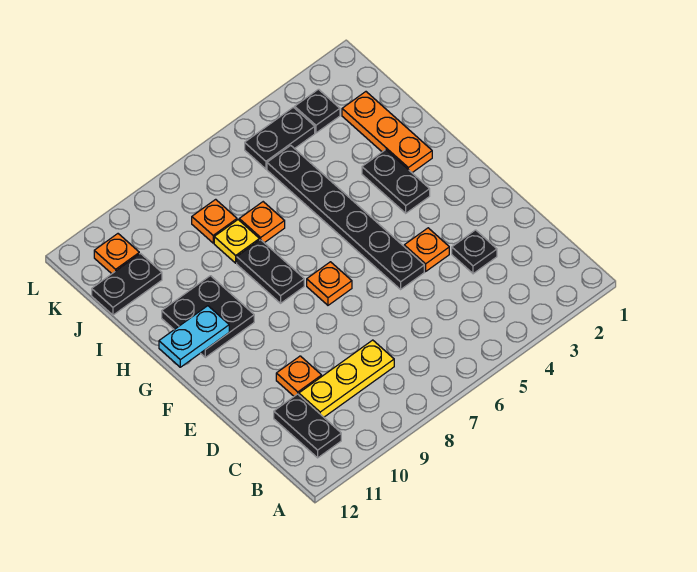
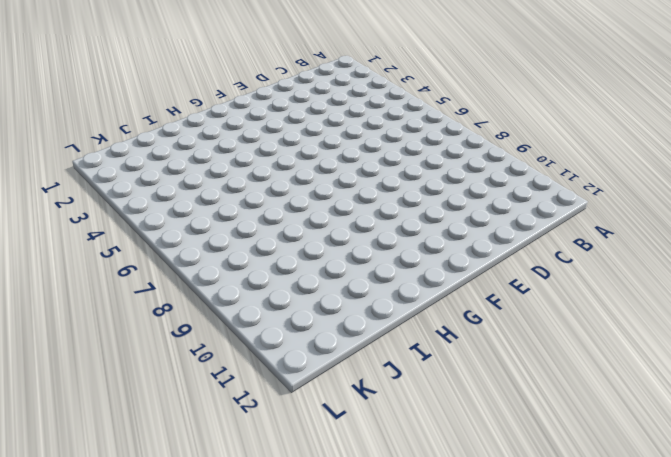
none -> black plate B11:C11 level 1
none -> yellow plate C8:C10 level 1
none -> black plate D3 level 1

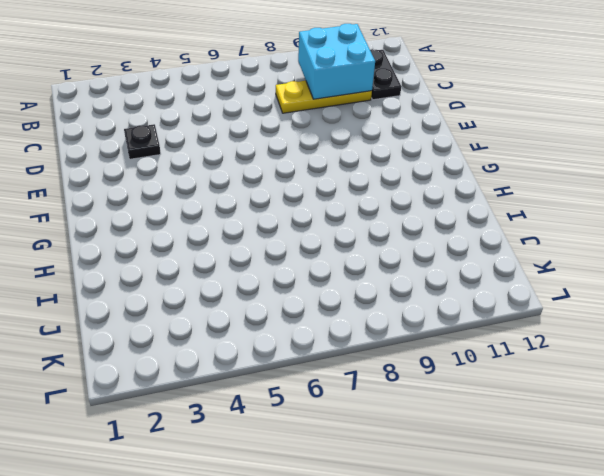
cyan brick B9:C10 level 2 -> none
none -> orange plate D10 level 1
none -> orange plate E4 level 1
none -> black plate E5:J5 level 1

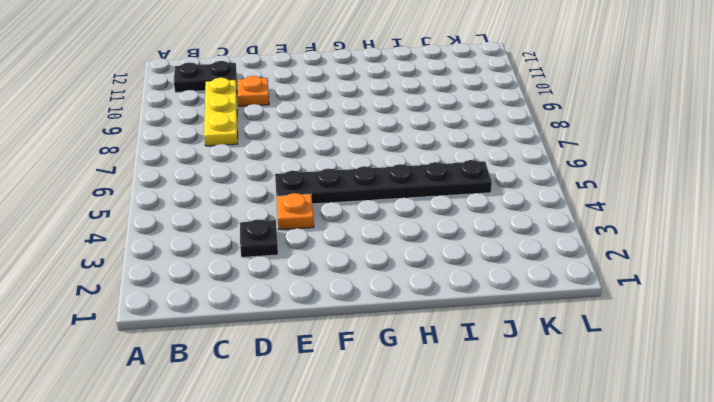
none -> orange plate F7 level 1
none -> black plate G3:H3 level 1
none -> black plate G8:H8 level 1

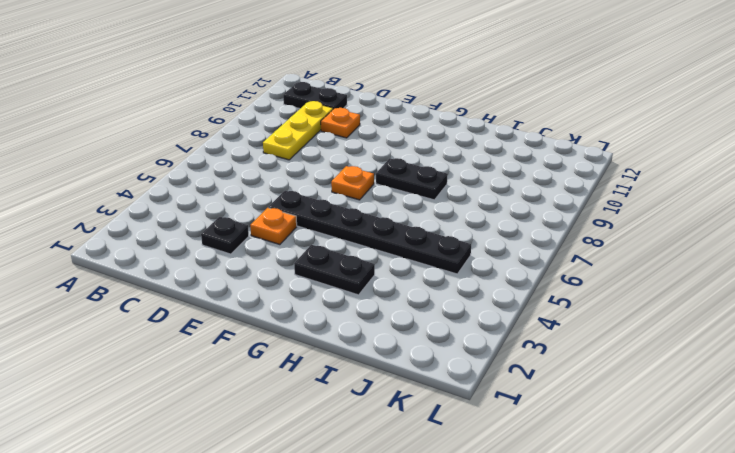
none -> black plate G10:H11 level 1
none -> orange plate H2:J2 level 1
none -> orange plate I7 level 1

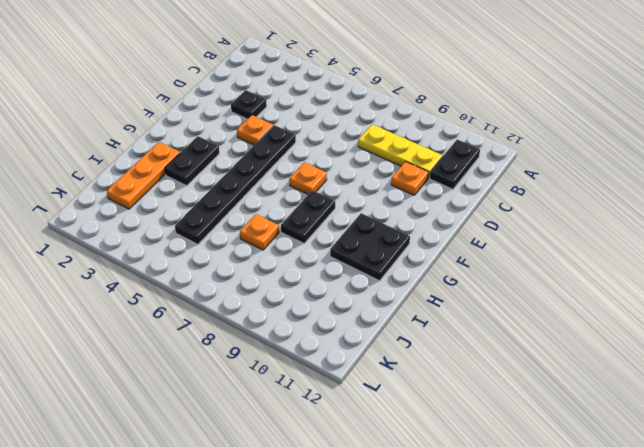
none -> yellow plate I8 level 1
none -> orange plate J8 level 1
none -> black plate J11:J12 level 1

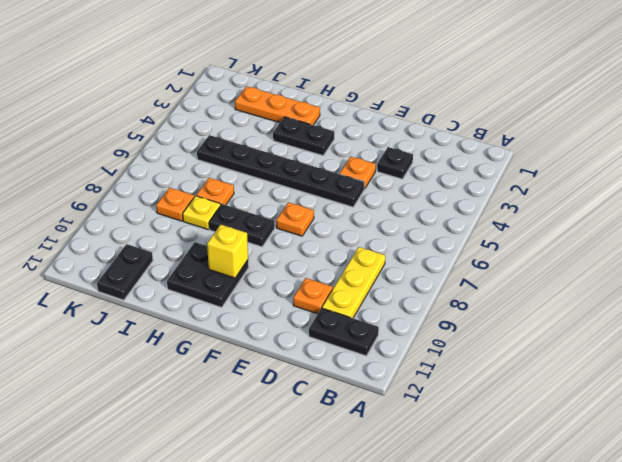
yellow brick G10 level 2 -> none
none -> black plate K3 level 1
none -> black plate K4:K5 level 1
none -> orange plate K11 level 1

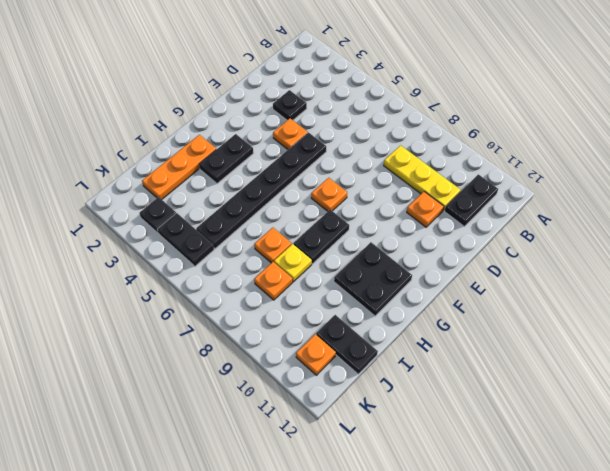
none -> cyan plate G11:G12 level 2

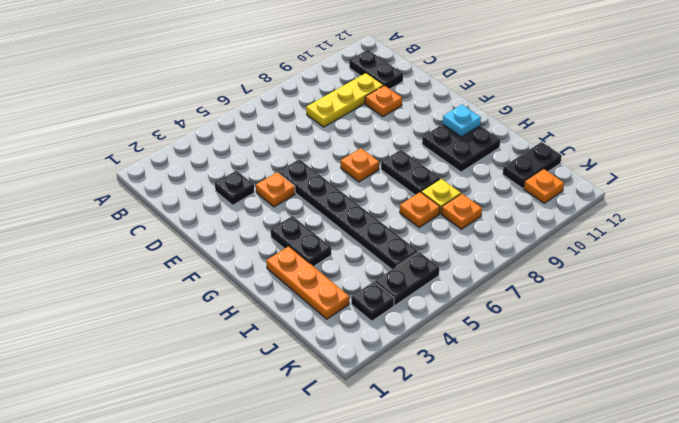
cyan plate G11 level 2 -> cyan plate G11:G12 level 2

